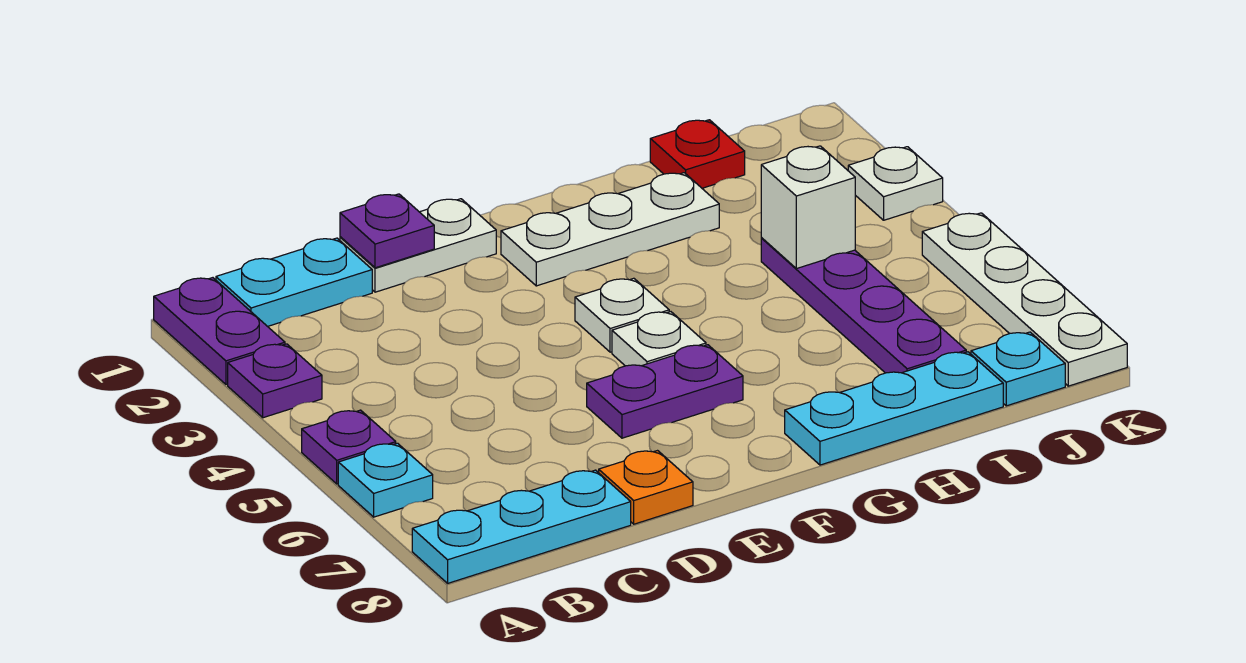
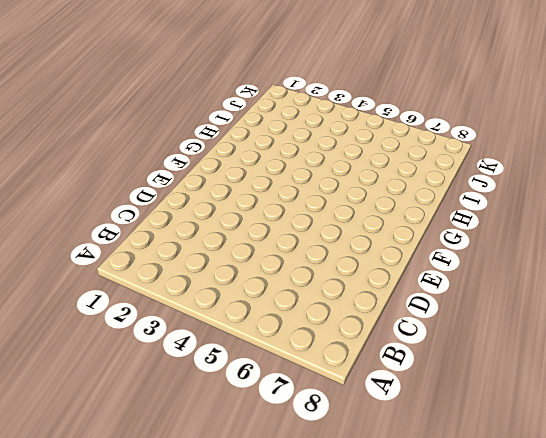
none -> purple plate A1:A2 level 1
none -> purple plate A3 level 1
none -> purple plate A5 level 1

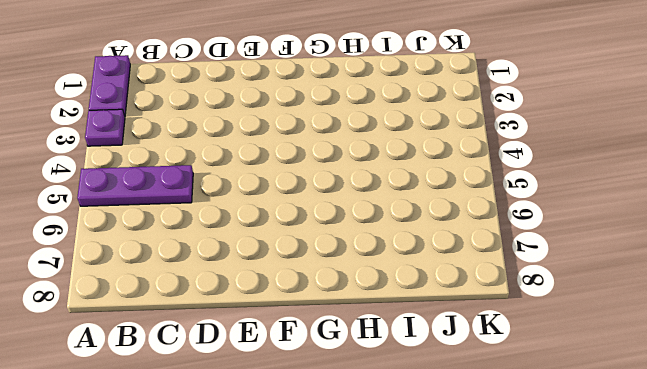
purple plate A5:C5 level 1 -> purple plate A5 level 1
none -> cyan plate A6 level 1
none -> cyan plate A8:C8 level 1
none -> cyan plate B1:C1 level 1

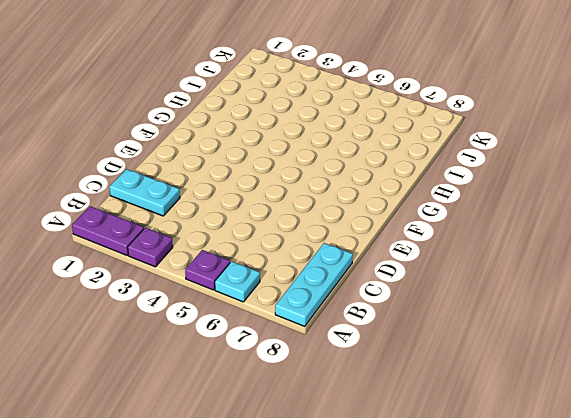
cyan plate C1:C2 level 1 -> cyan plate B1:C1 level 1
none -> white plate D1:E1 level 1
none -> orange plate D8 level 1
none -> purple plate E6:F6 level 1

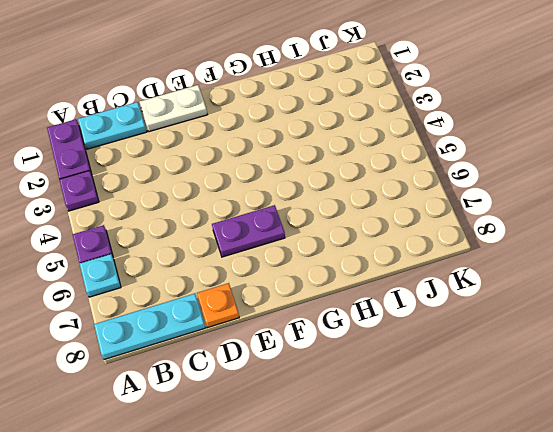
none -> white plate F2:H2 level 1
none -> white plate F4 level 1
none -> white plate F5 level 1

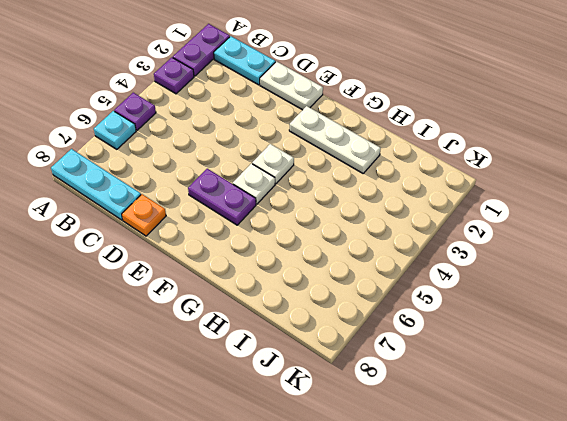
none -> cyan plate G8:I8 level 1
none -> red plate I1 level 1
none -> purple plate I4:I7 level 1

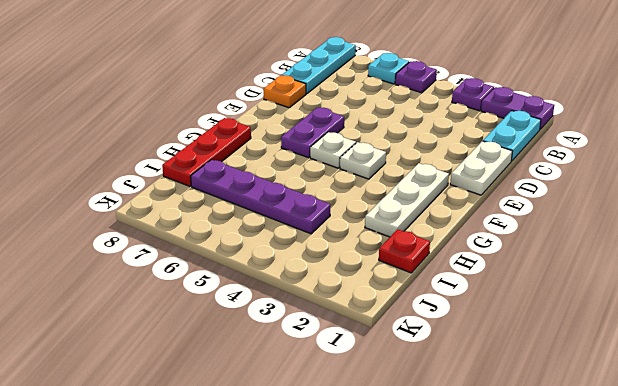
red plate G8:I8 level 1 -> cyan plate G8:I8 level 1
none -> cyan plate J8 level 1
none -> white plate K3 level 1
none -> white plate K5:K8 level 1

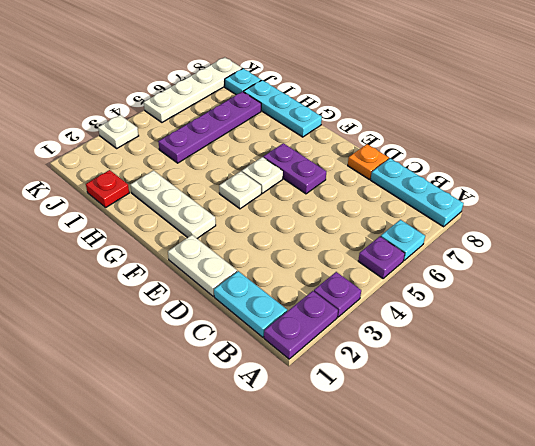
none -> purple plate D1 level 2
none -> white brick I4 level 2

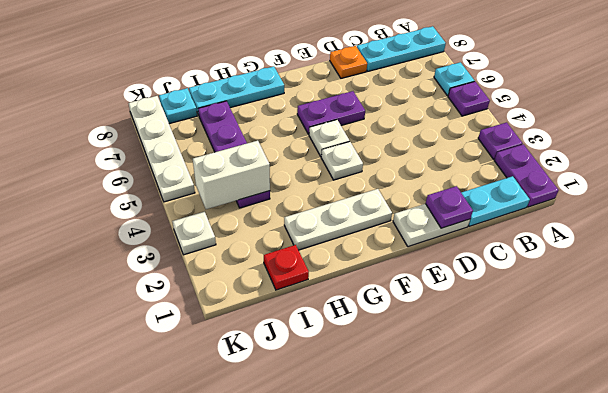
white brick I4:J4 level 2 -> white brick I4 level 2

